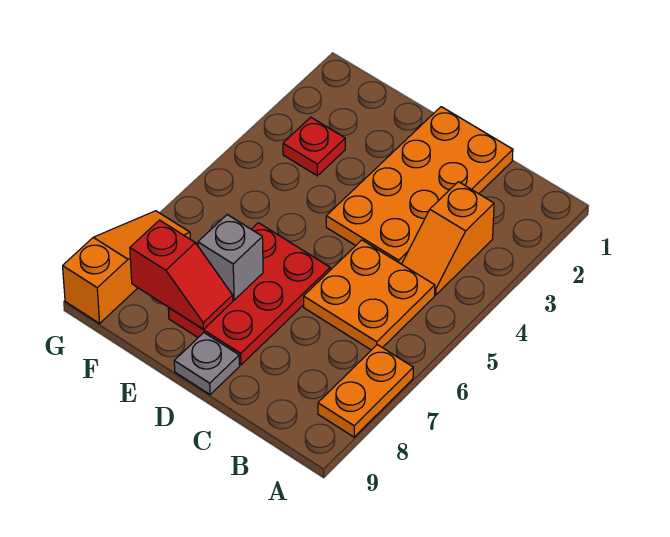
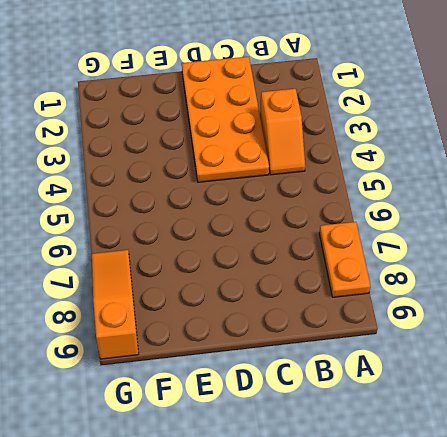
none -> orange plate B5:C6 level 1
none -> red plate D6:E8 level 1

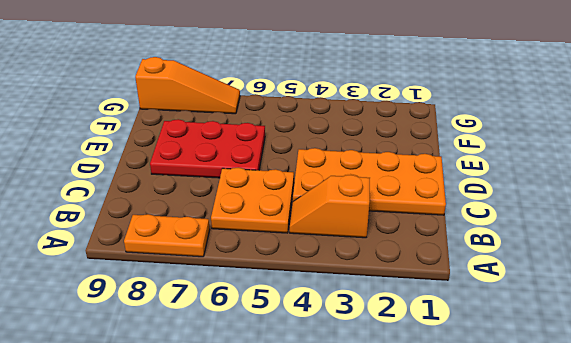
none -> grey plate D9 level 1
none -> red plate F3 level 1

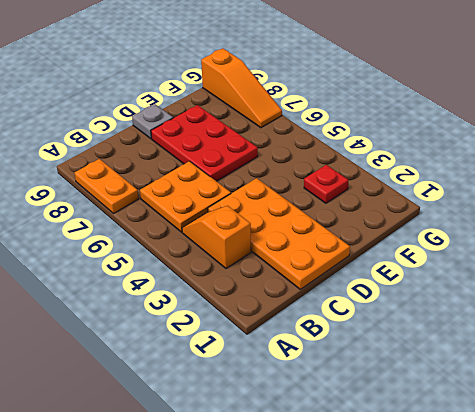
none -> grey brick E7 level 2
none -> red slope E8:F8 level 2 top F

